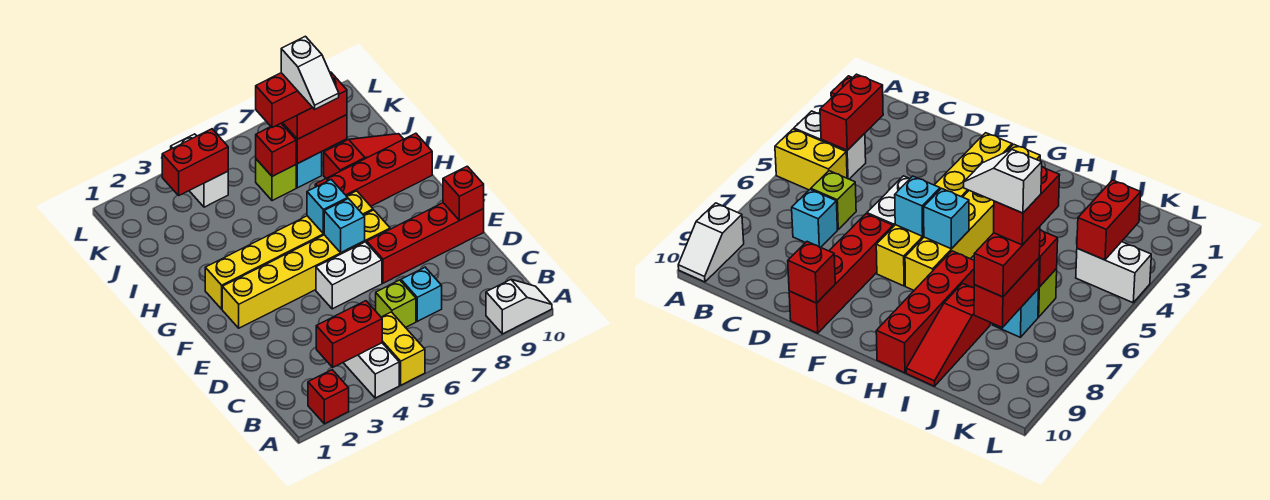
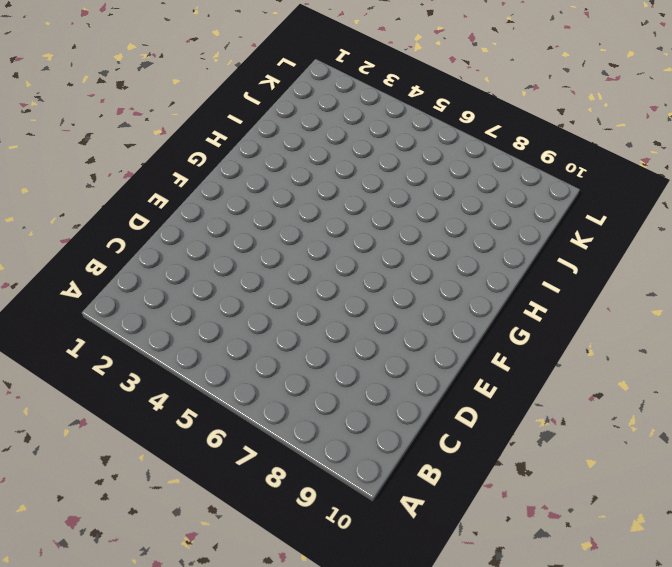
none -> red brick A2 level 1
none -> white brick A4:B4 level 1
none -> yellow brick A5:B5 level 1

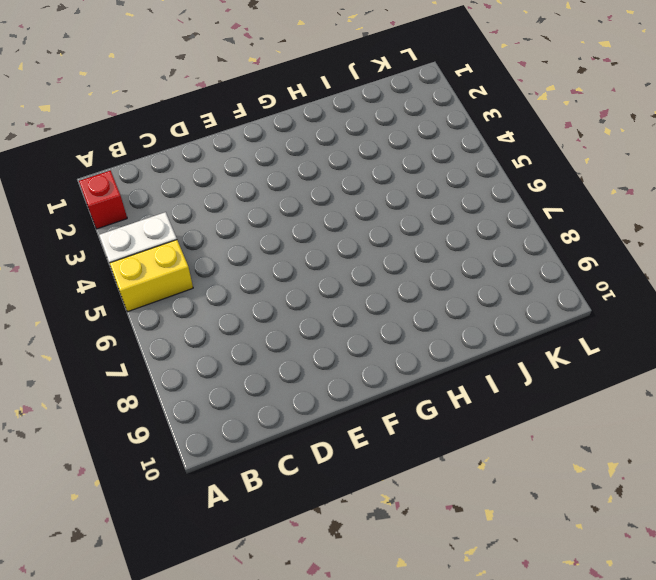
none -> white slope A9:A10 level 1 top 9
none -> lime brick C6 level 1
none -> cyan brick C7 level 1

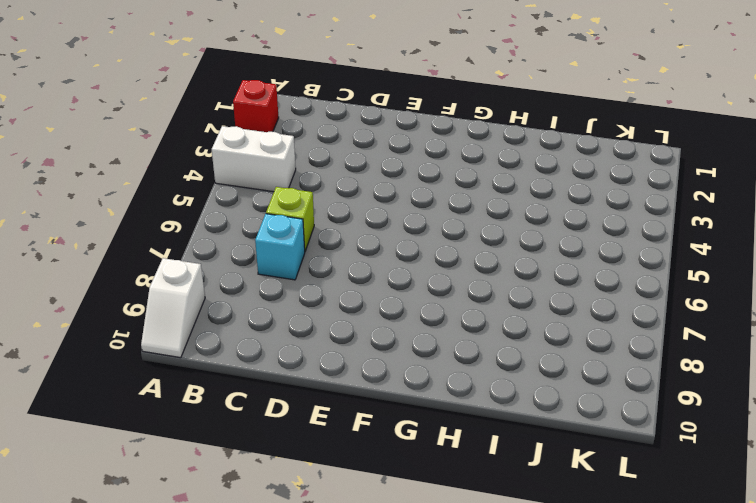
none -> yellow brick A5:B5 level 1
none -> white brick E5:E6 level 1
none -> red brick E7:E10 level 1

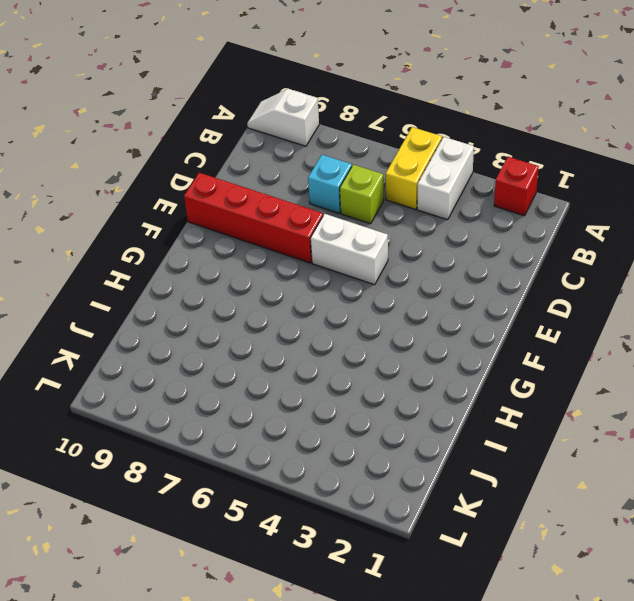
none -> yellow brick F2:F7 level 1
none -> yellow brick G2:G7 level 1
none -> red brick H7:H10 level 1

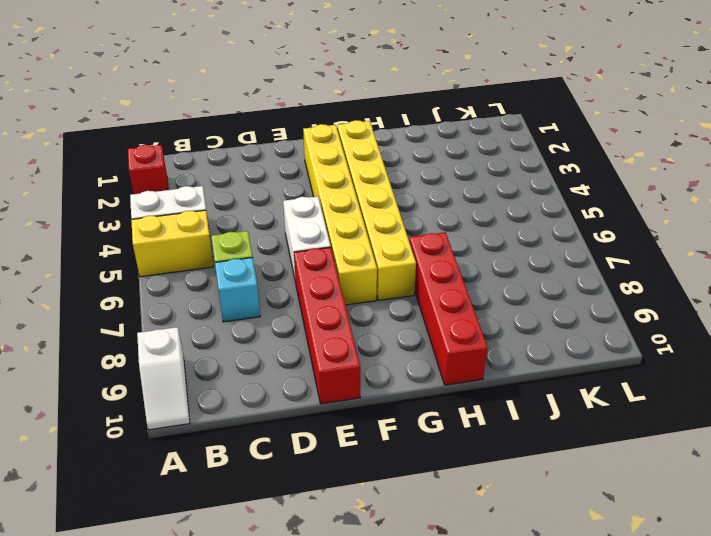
none -> red slope I8:I10 level 1 top 8
none -> lime brick J6 level 1
none -> cyan brick J7 level 1

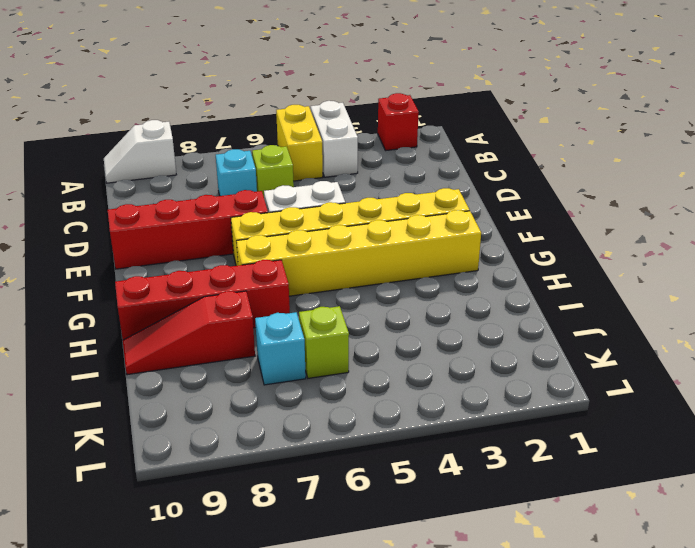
none -> white brick K4:L4 level 1
none -> red brick B3:B4 level 2
none -> red brick E10 level 2

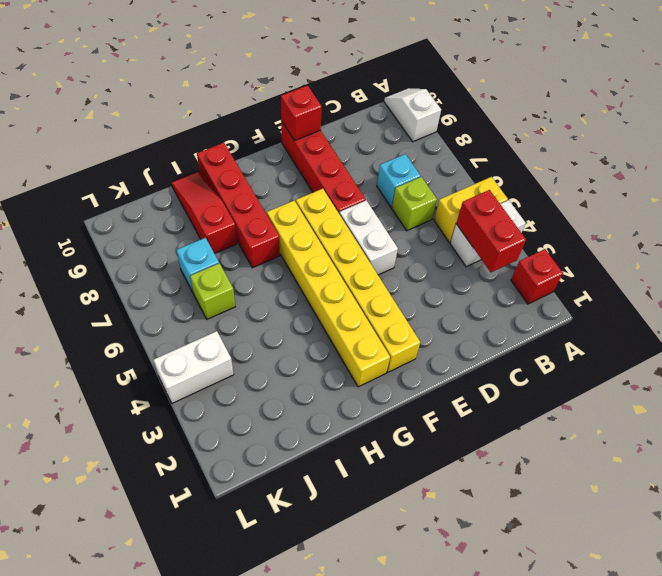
none -> cyan brick F6 level 2
none -> cyan brick G6 level 2
none -> red brick J6 level 2

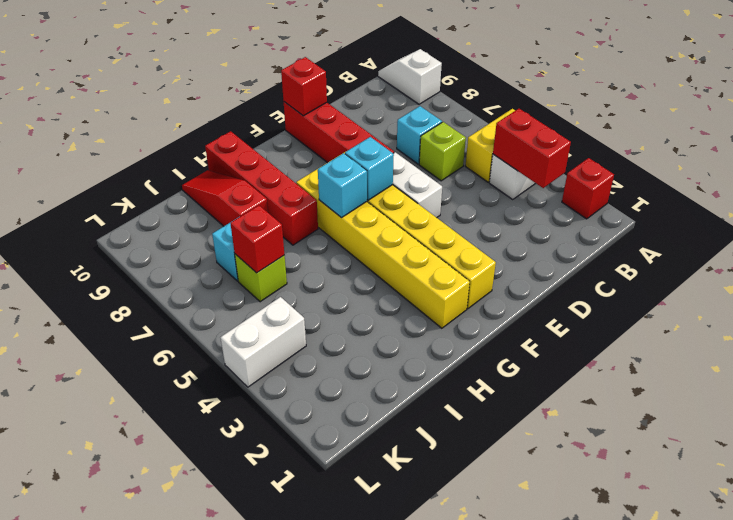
none -> red brick J7:J8 level 2
none -> red brick K3:K4 level 2
none -> red brick J7:J8 level 3

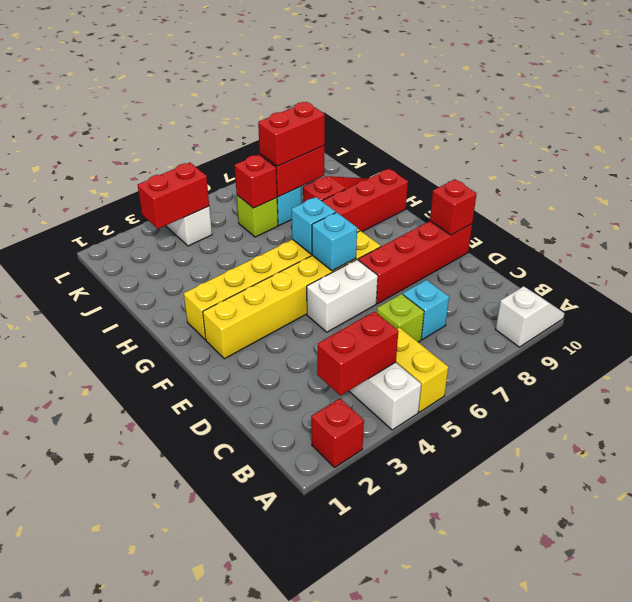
none -> red brick J6:J7 level 4
none -> white slope I7:J7 level 5 top J

